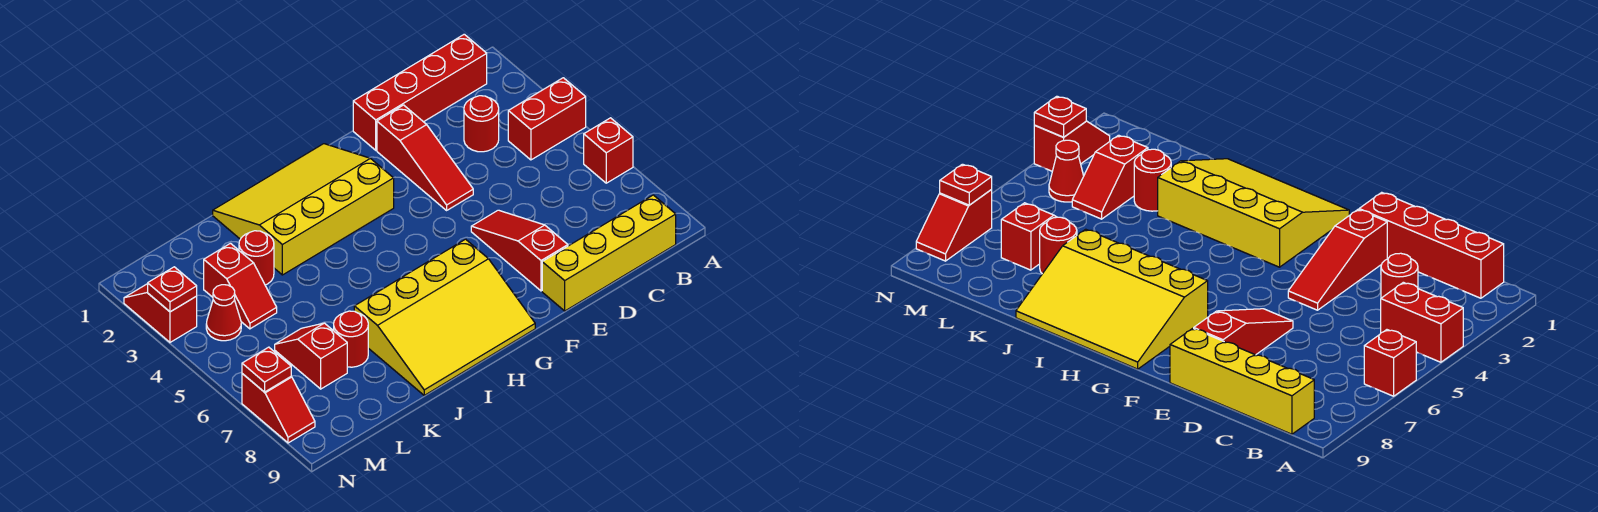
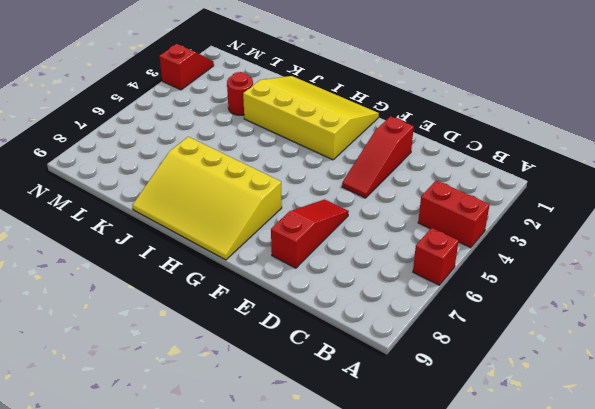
none -> red brick B1:E1 level 1
none -> yellow brick B9:E9 level 1
none -> red round brick C3 level 1

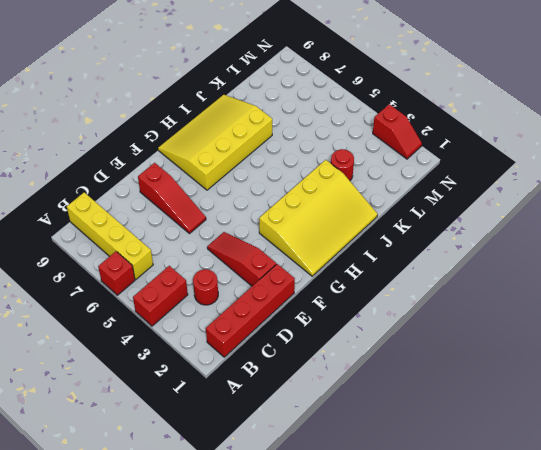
yellow brick B6:B9 level 1 -> yellow brick B9:E9 level 1
none -> red round brick K7 level 1
none -> red slope L3:L4 level 1 top 3
none -> red slope L6:L7 level 1 top 7

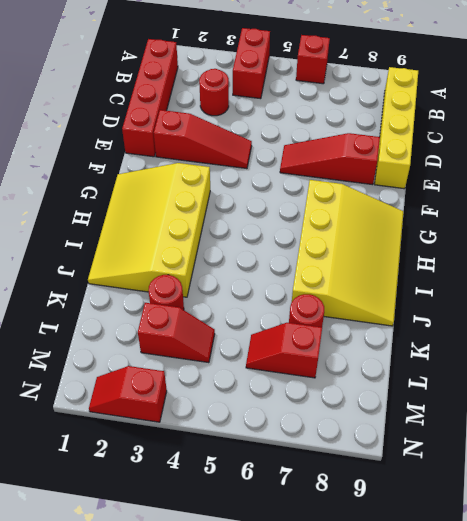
none -> red cone M4 level 1
none -> red slope N7:N8 level 1 top 7
none -> red plate N3 level 2

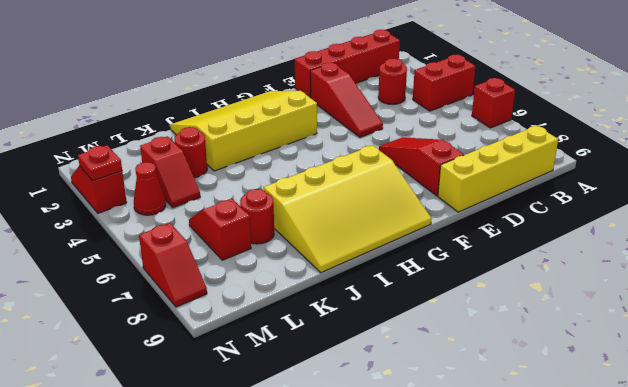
none -> red plate N7 level 2

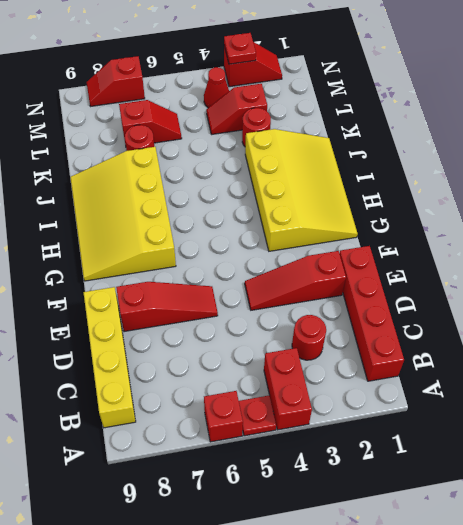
red plate A5 level 1 -> red plate N7 level 2

